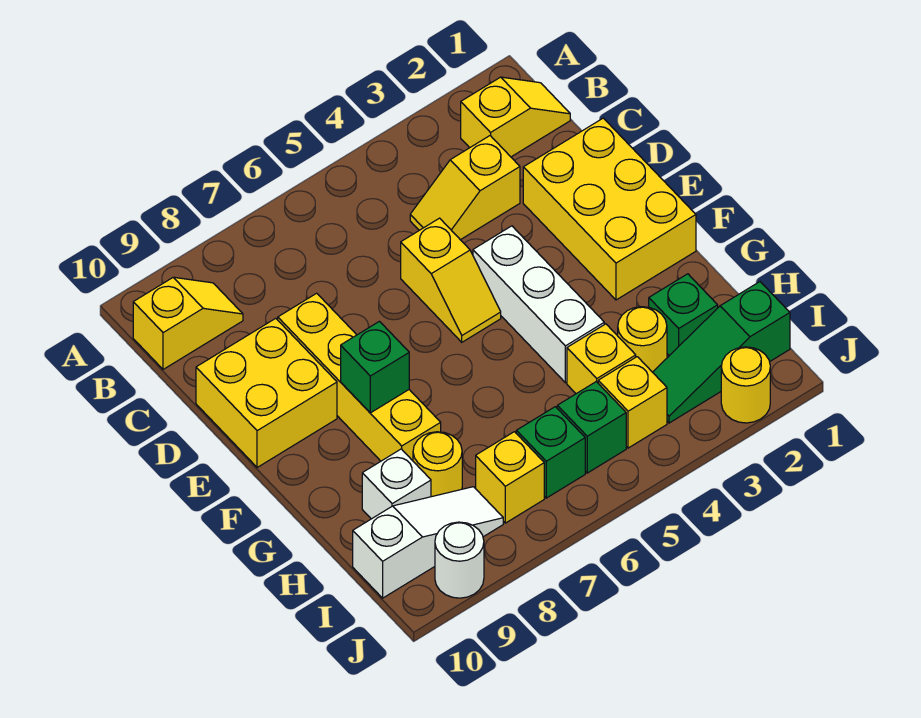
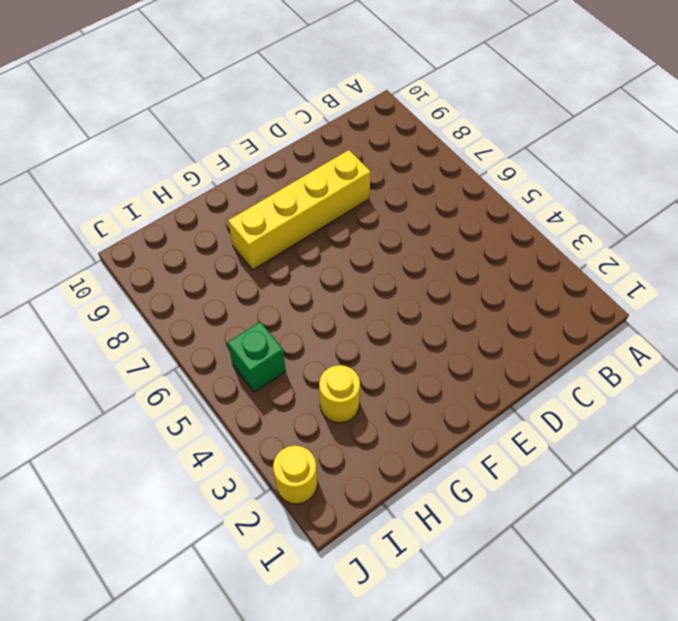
none -> yellow slope B1:B2 level 1 top 2
none -> yellow slope B9:B10 level 1 top 10
none -> yellow slope C3:C4 level 1 top 3

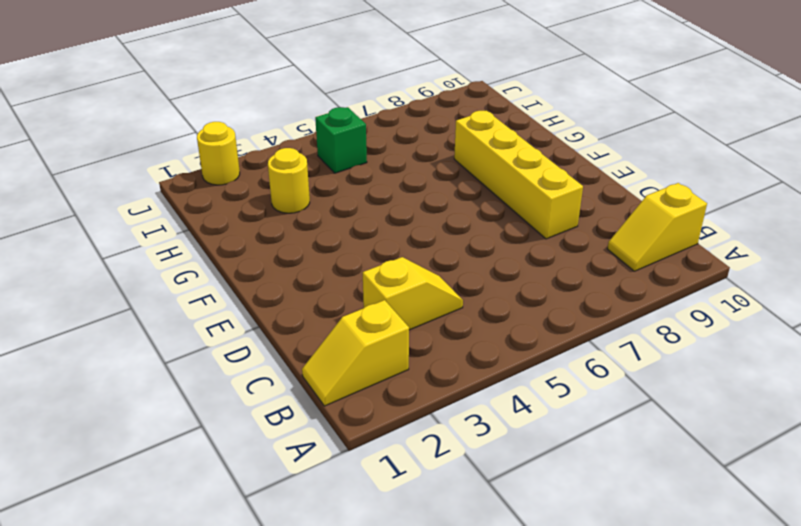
none -> yellow brick D1:F2 level 1
none -> yellow slope D5:E5 level 1 top D
none -> yellow brick D9:E10 level 1

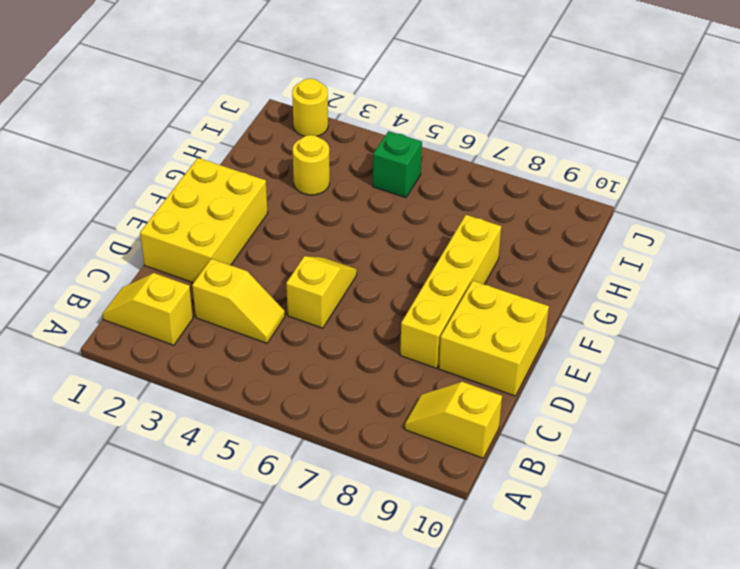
none -> white brick E4:G4 level 1
none -> green brick H2 level 1
none -> yellow brick H4 level 1

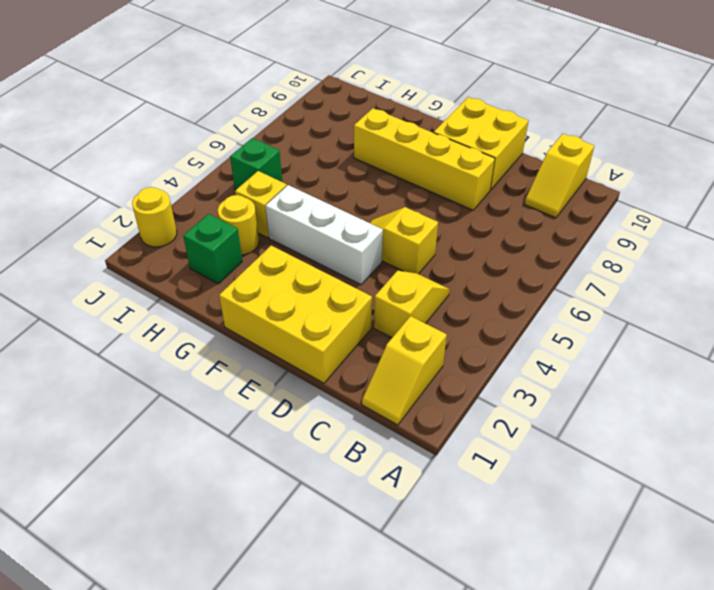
none -> yellow round brick H8 level 1
none -> white brick H9 level 1
none -> green slope I1:I3 level 1 top 1

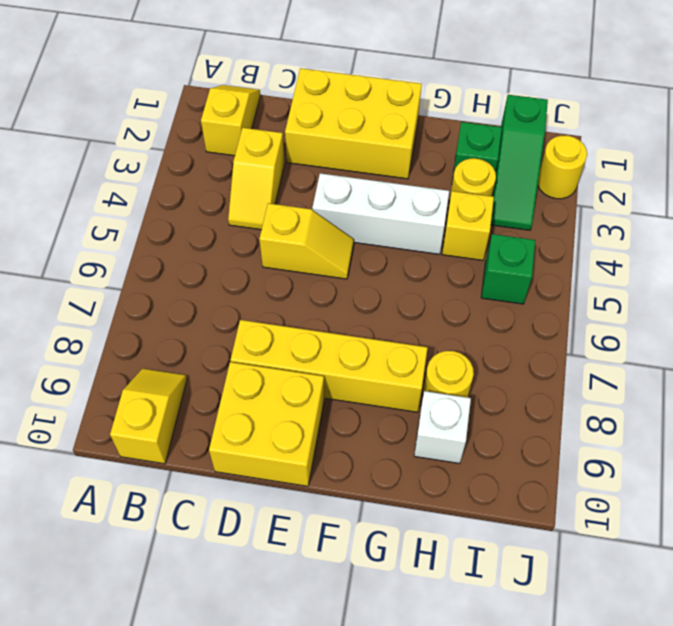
none -> yellow brick I4 level 1
none -> green brick I6 level 1
none -> yellow brick I7 level 1

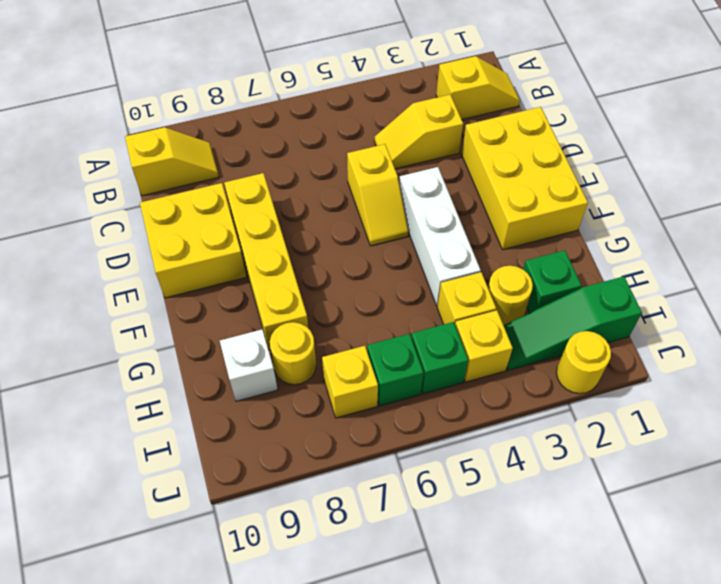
none -> white slope I8:I10 level 1 top 10
none -> white round brick J9 level 1
none -> green brick F8 level 2

